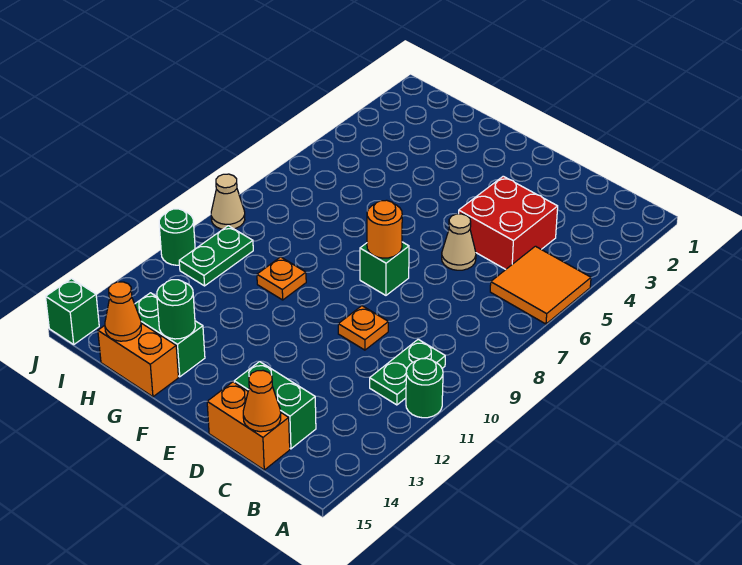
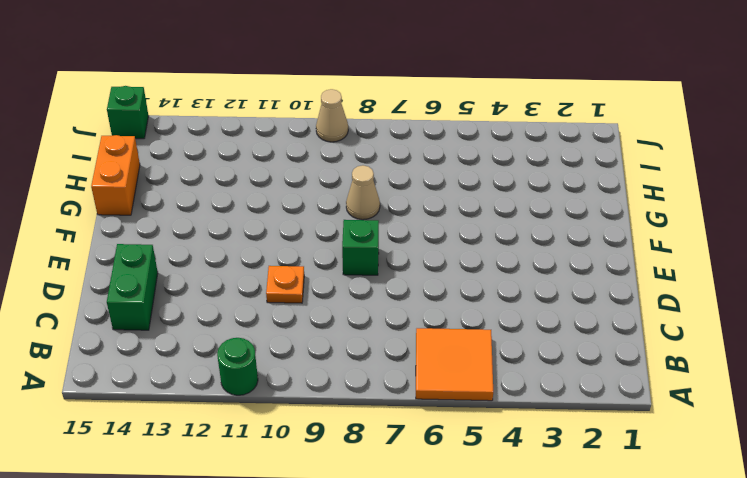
tan cone G8 level 1 -> tan cone D6 level 1
none -> green plate B10:B11 level 1
none -> red brick C4:D5 level 1
none -> orange brick C15:D15 level 1

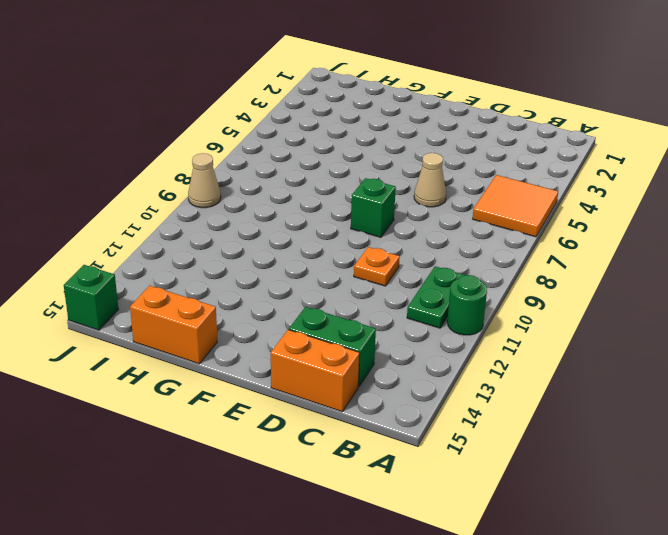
none -> red brick C4:D5 level 1
none -> orange plate G10 level 1
none -> green brick G14:H14 level 1

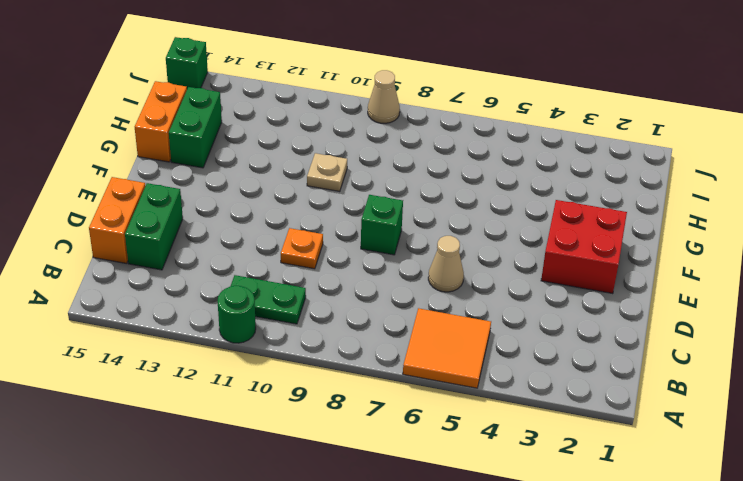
red brick E2:F3 level 1 -> red brick C4:D5 level 1
tan plate G10 level 1 -> orange plate G10 level 1
none -> green plate I10:I11 level 1
none -> green round brick J11 level 1
none -> orange cone C15 level 2

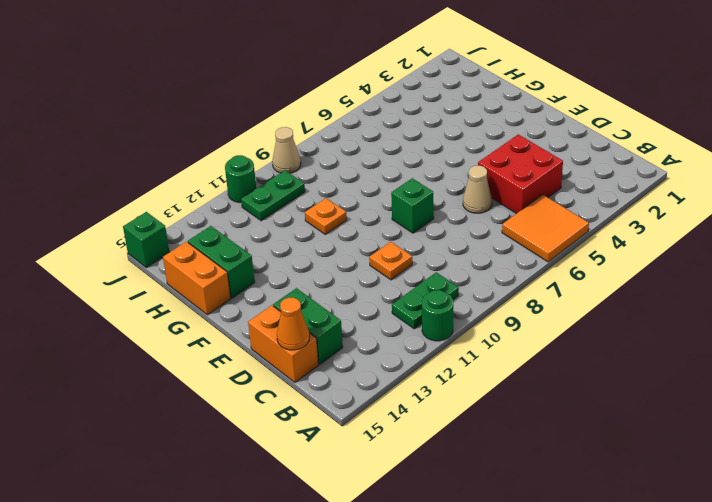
none -> orange round brick E8 level 2
none -> green round brick G14 level 2
none -> orange cone H15 level 2

